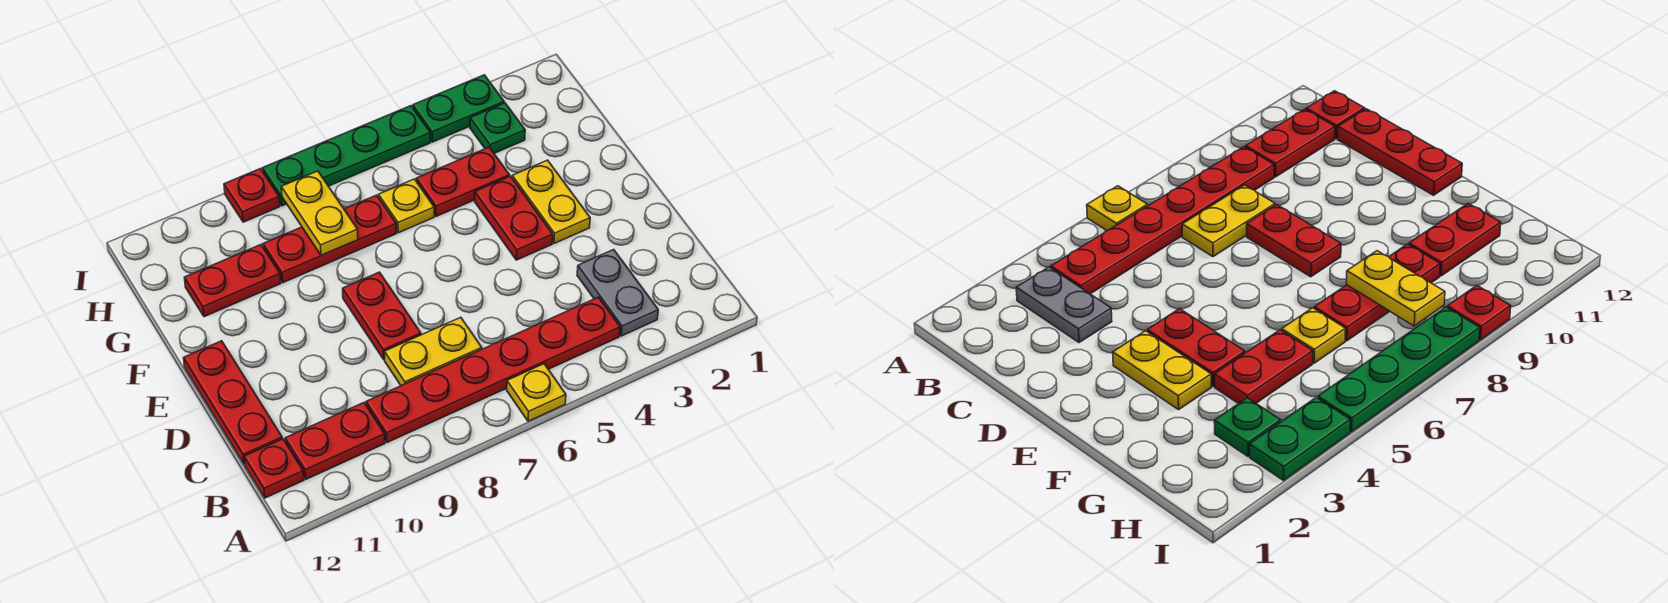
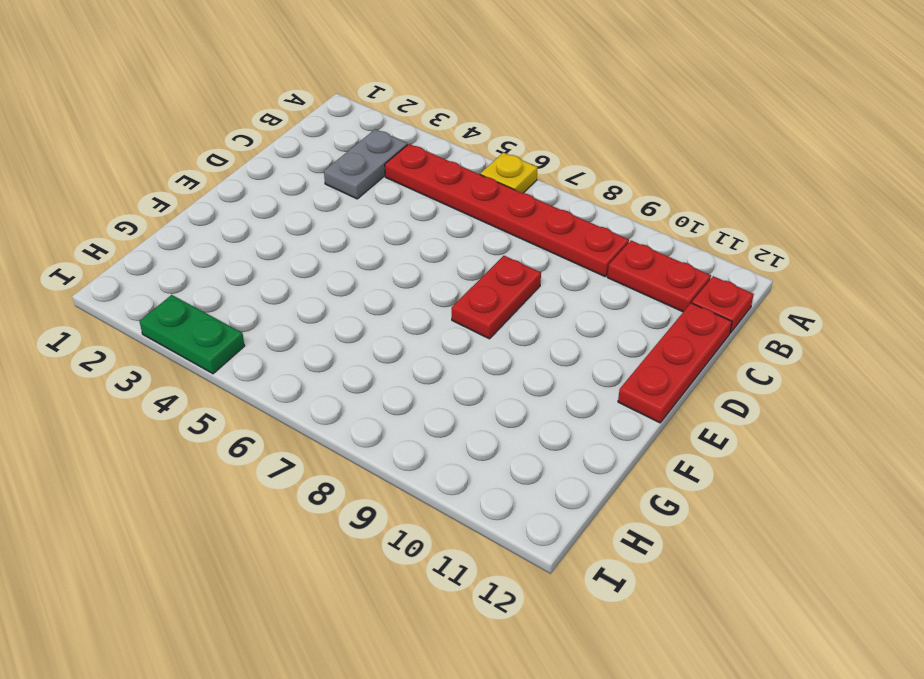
none -> yellow plate C7:C8 level 1
none -> yellow plate E3:F3 level 1
none -> red plate E4:F4 level 1

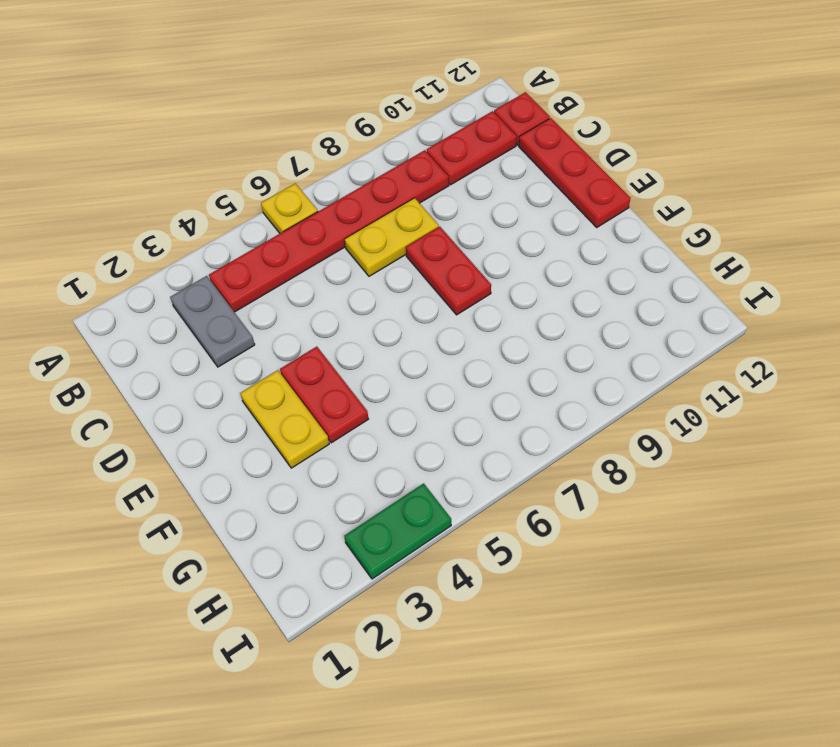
none -> red plate G4:G5 level 1
none -> yellow plate G6 level 1
none -> red plate G7:G9 level 1

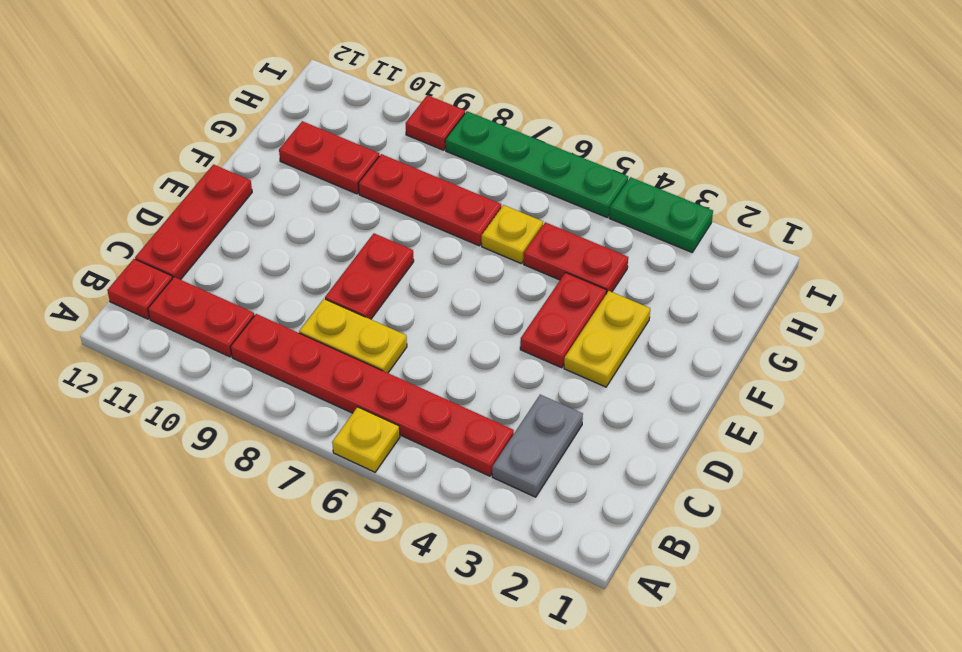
none -> green plate H3 level 1
none -> yellow plate G8:H8 level 2

